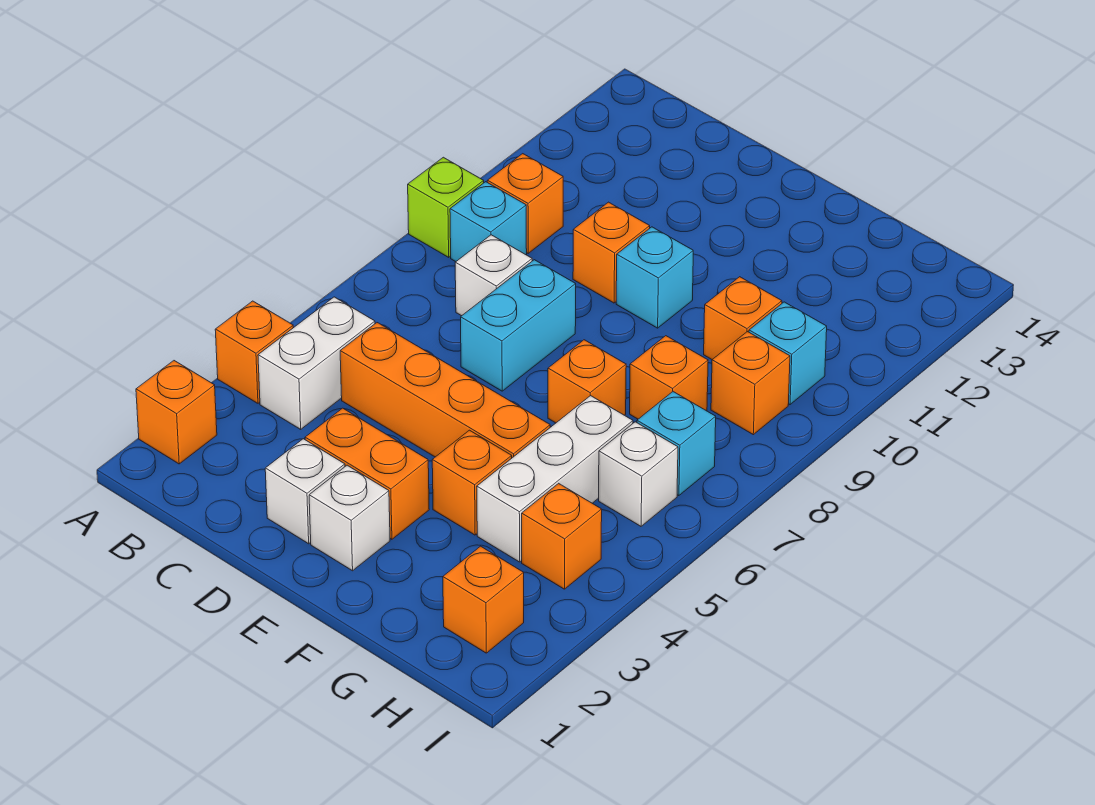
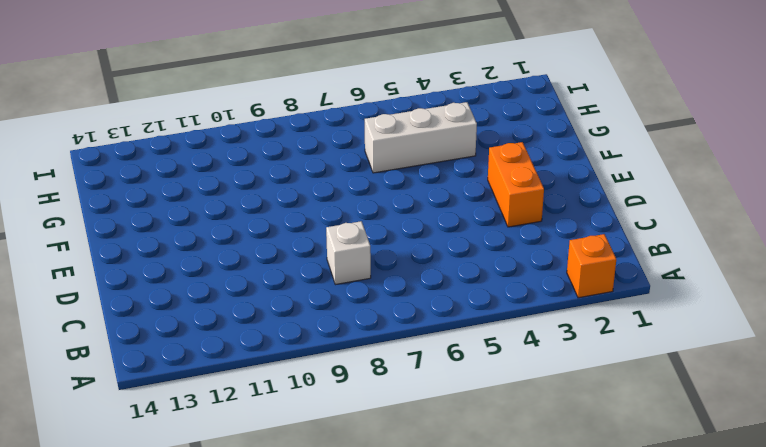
none -> orange brick A4 level 1
none -> lime brick A9 level 1
none -> white brick B4:B5 level 1

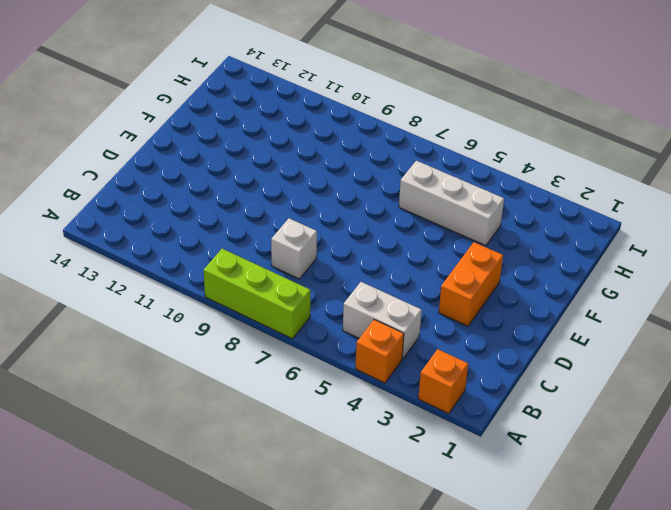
lime brick A7:A9 level 1 -> lime brick A9 level 1
none -> cyan brick B9 level 1
none -> orange brick B10 level 1
none -> orange brick C5:F5 level 1

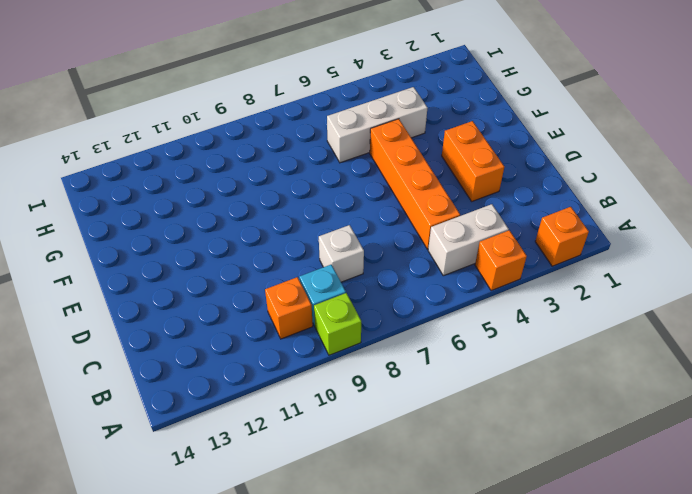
none -> white brick D2 level 1
none -> cyan brick D7:D8 level 1
none -> orange brick D10 level 1

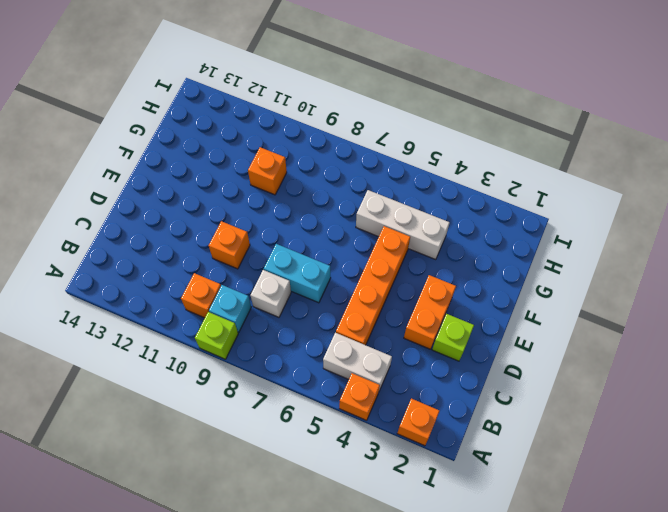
lime brick D2 level 1 -> white brick D2 level 1
none -> white brick E2 level 1
none -> cyan brick E10 level 1
none -> orange brick F4 level 1

